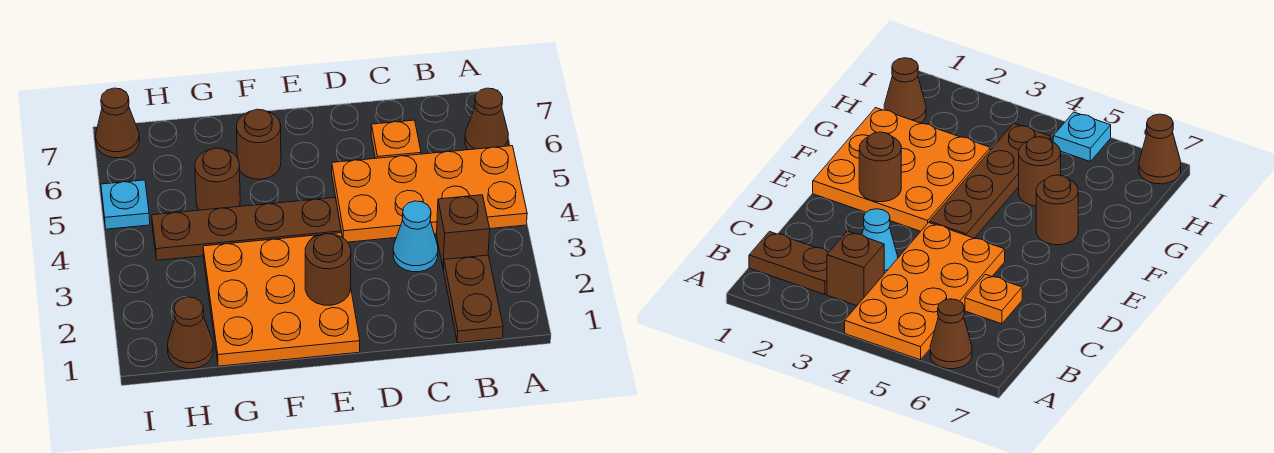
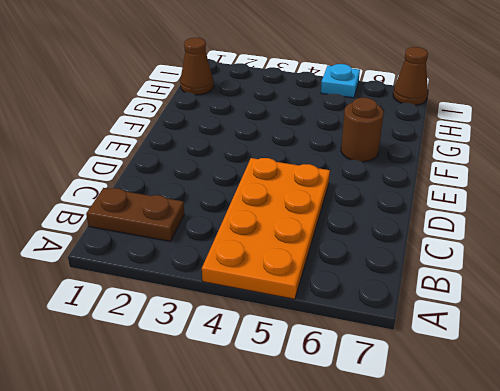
none -> brown cone A6 level 1
none -> brown brick B3 level 1
none -> cyan cone C3 level 1

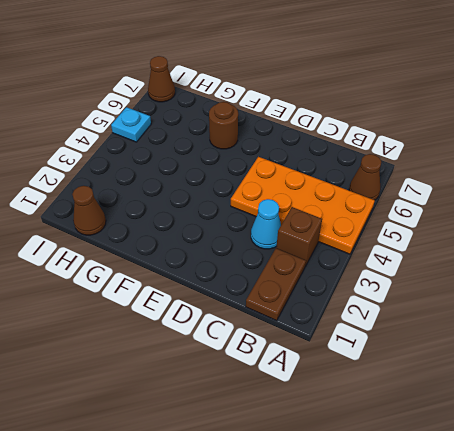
none -> orange plate C6 level 1
none -> orange plate E1:G3 level 1
none -> brown plate E4:H4 level 1

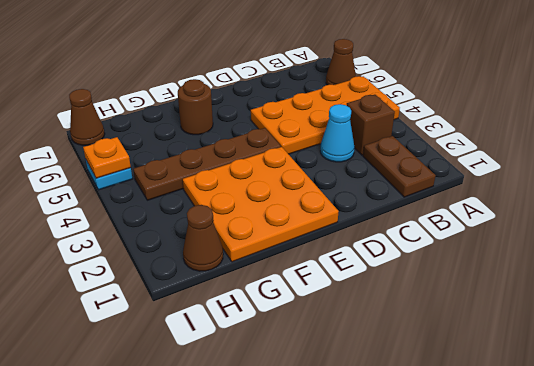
orange plate I5 level 2 -> orange plate C6 level 1
none -> brown round brick G5 level 1
none -> brown round brick E2 level 2

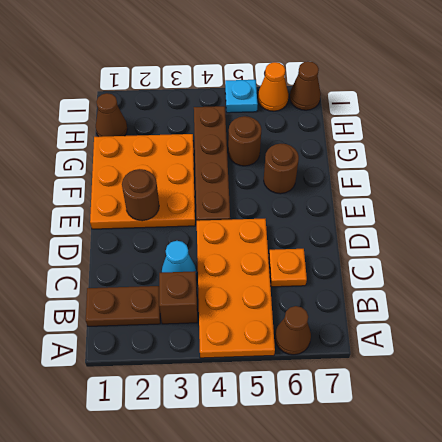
orange cone I6 level 1 -> none

